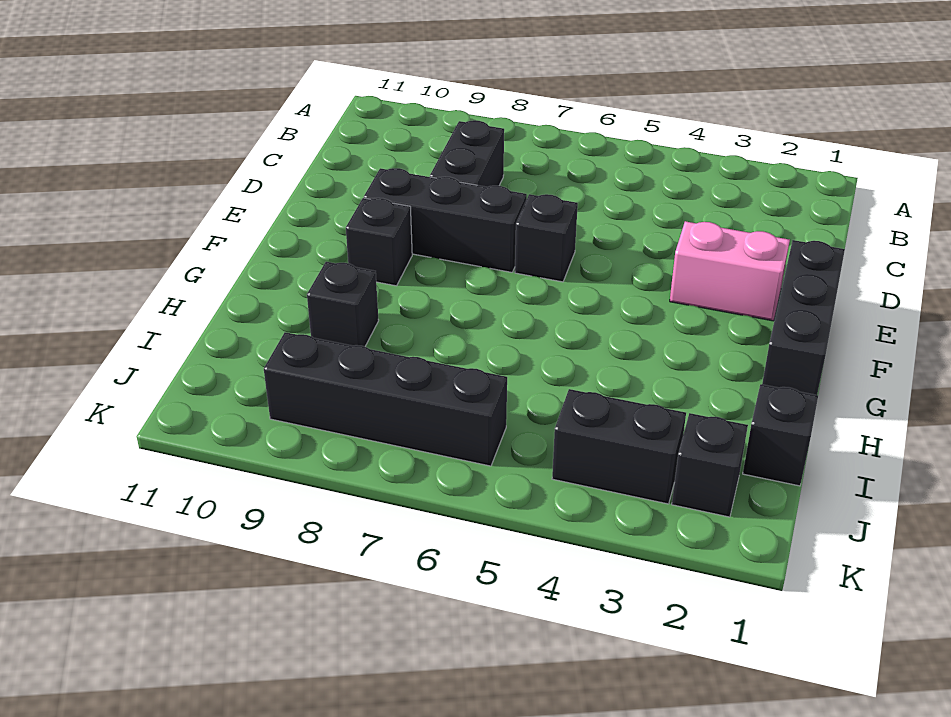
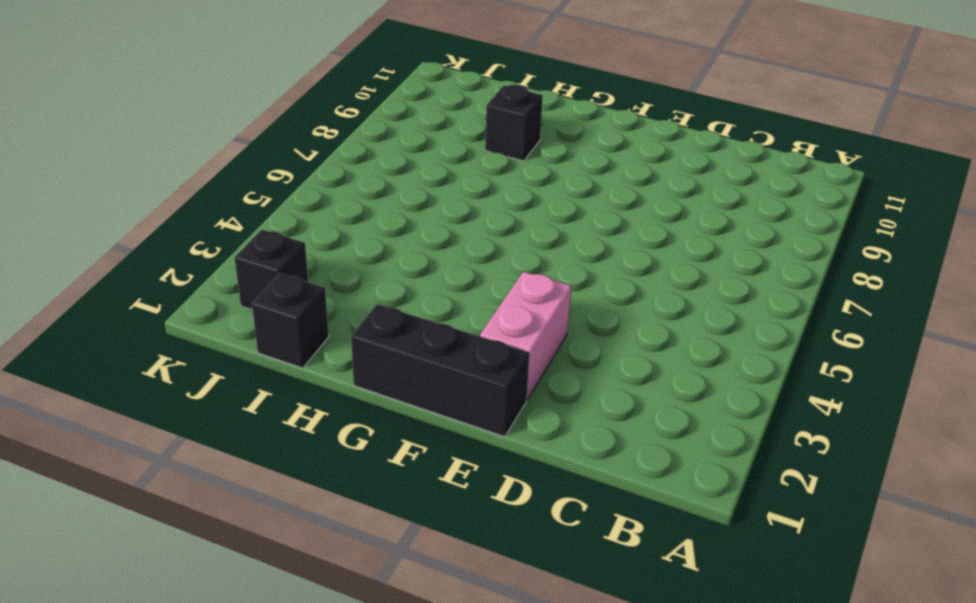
none -> black brick C8:D8 level 1
none -> black brick E6 level 1

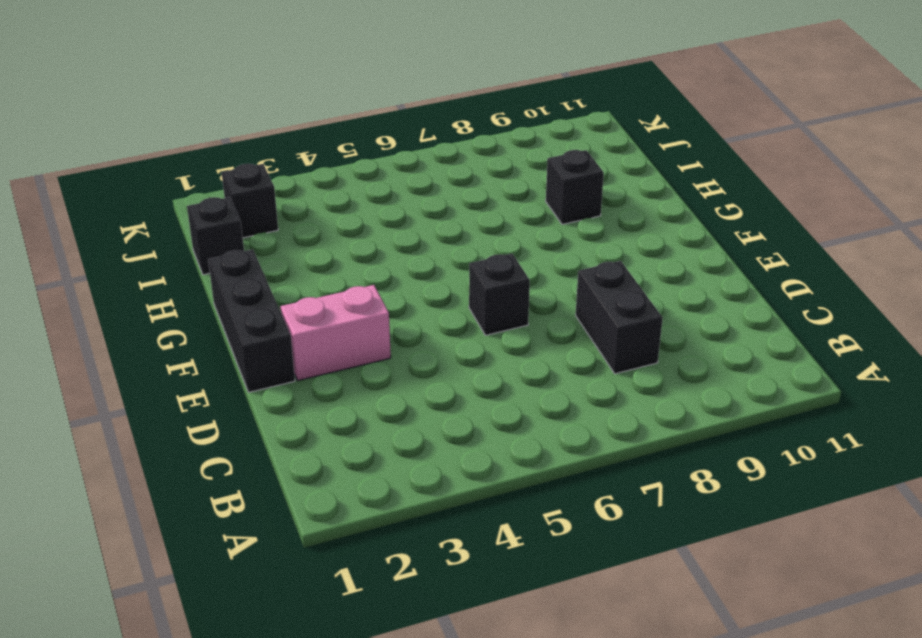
none -> black brick E7:E9 level 1
none -> black brick F9 level 1

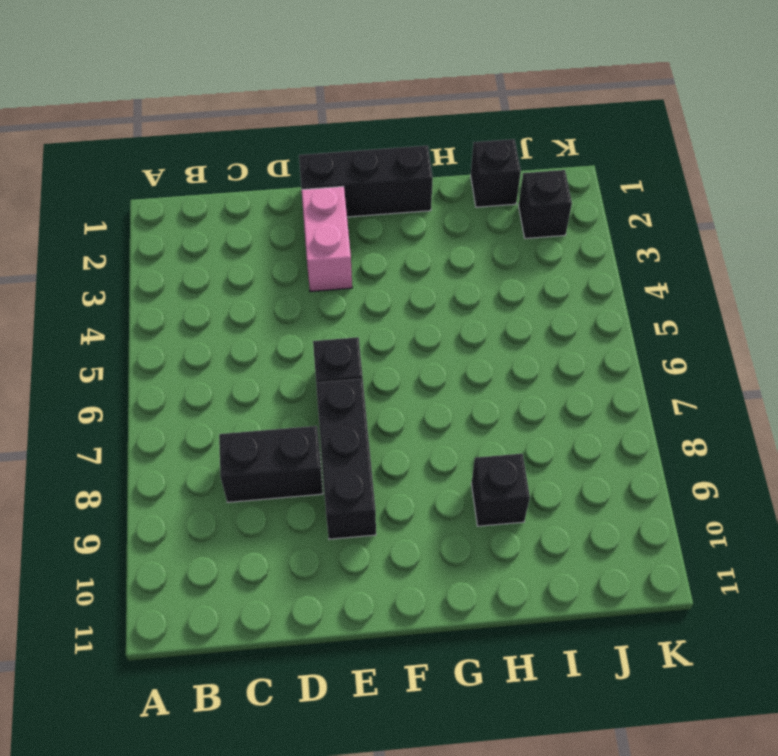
none -> black brick F9 level 1
none -> black brick J3:J4 level 1

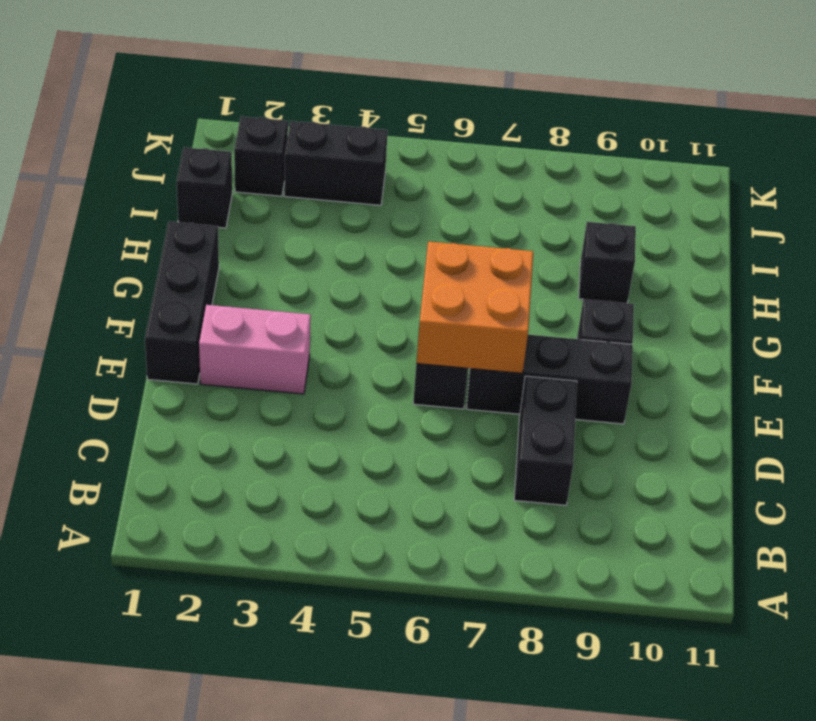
orange brick E6:F7 level 2 -> none
none -> black brick J6:J9 level 1

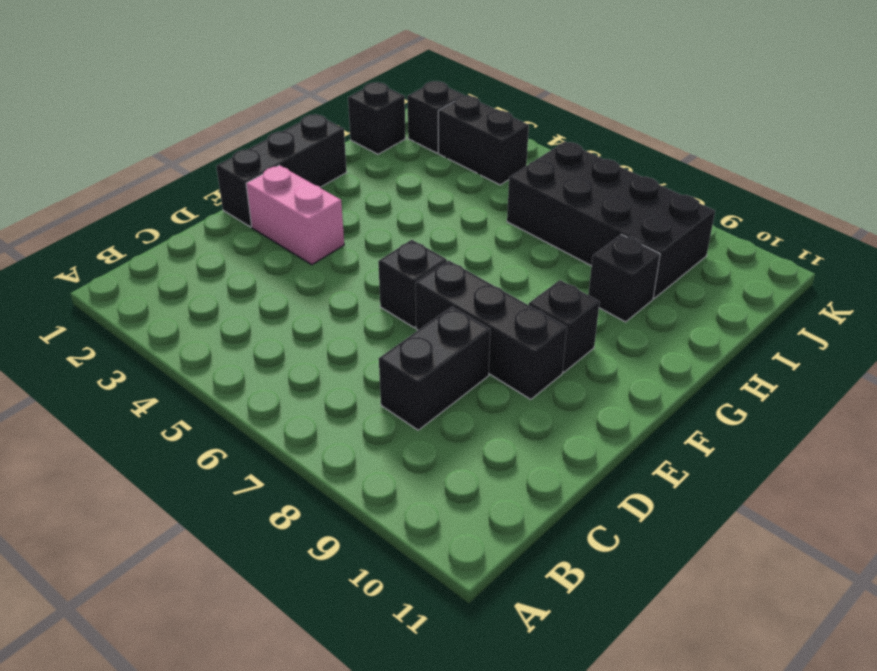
black brick I6:J9 level 1 -> black brick J6:J9 level 1

